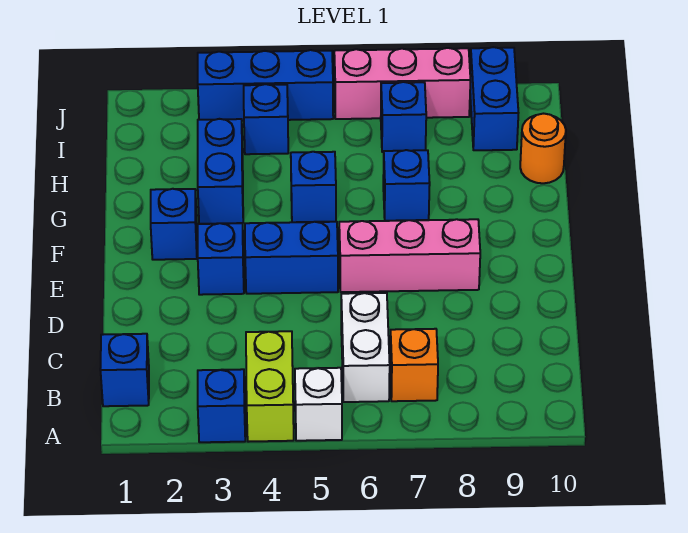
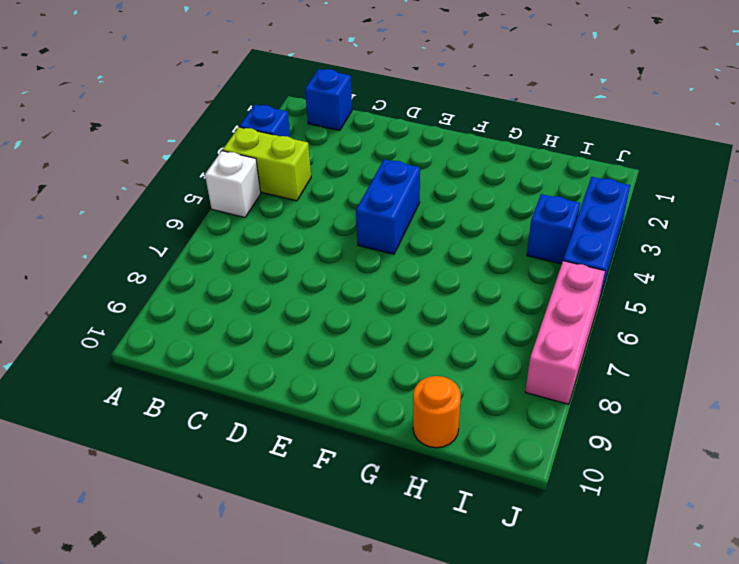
none -> white brick B6:C6 level 1
none -> orange brick B7 level 1
none -> blue brick E3 level 1

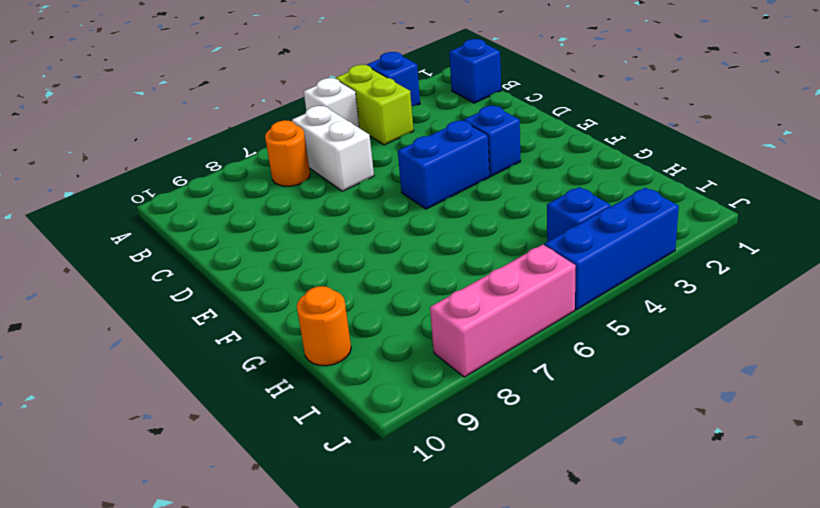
orange round brick B7 level 1 -> orange brick B7 level 1
none -> pink brick E6:E8 level 1
none -> blue brick F2 level 1
none -> blue brick G3:H3 level 1

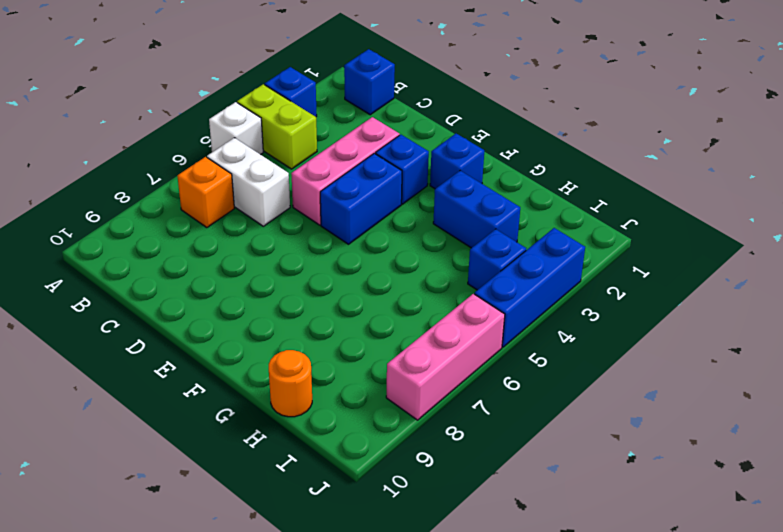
pink brick D3:D5 level 1 -> pink brick E6:E8 level 1
none -> blue brick G5 level 1
none -> blue brick G7 level 1
none -> blue brick I7 level 1

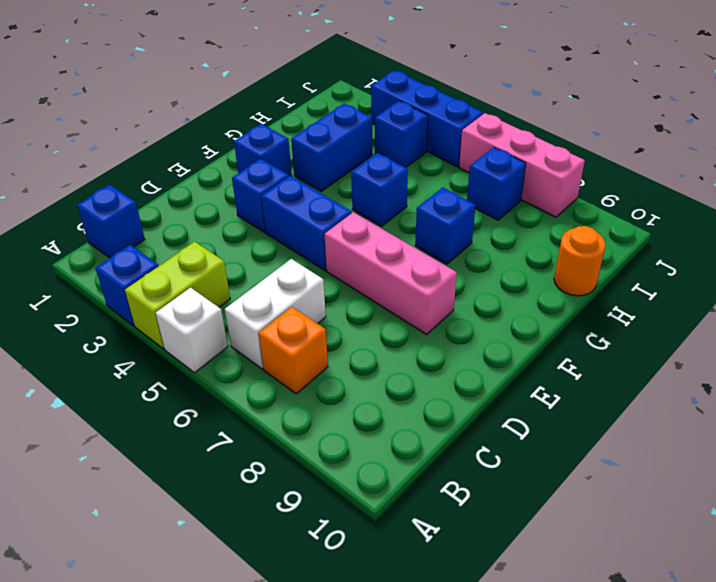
none -> blue brick I9:J9 level 1

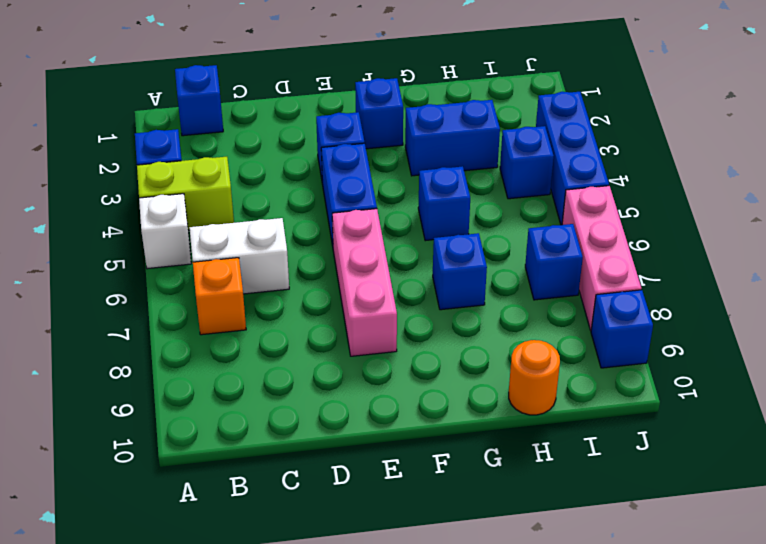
blue brick J9 level 1 -> blue brick I9:J9 level 1

